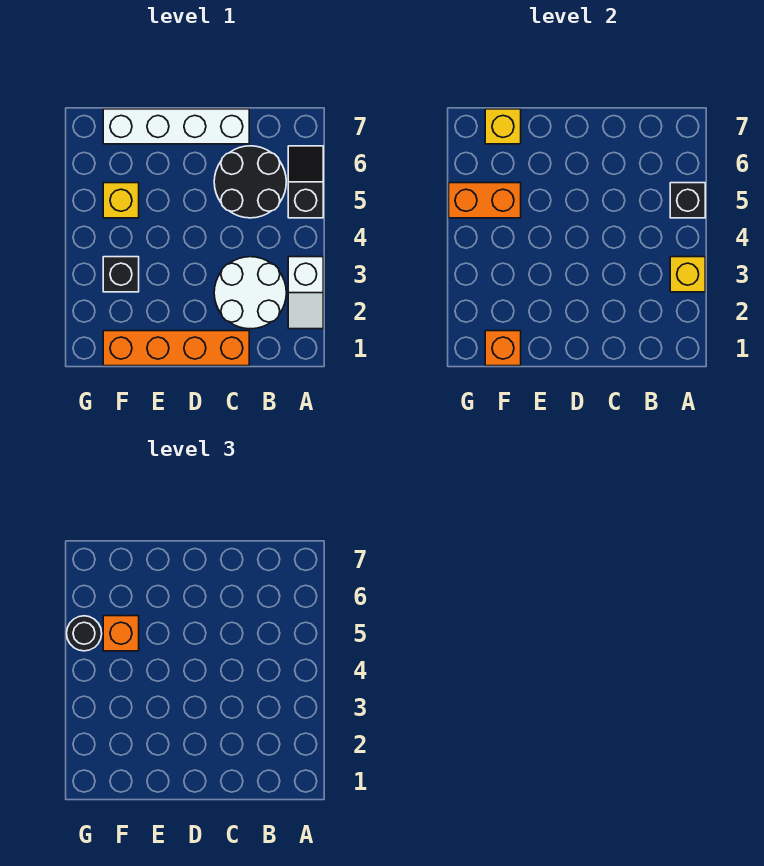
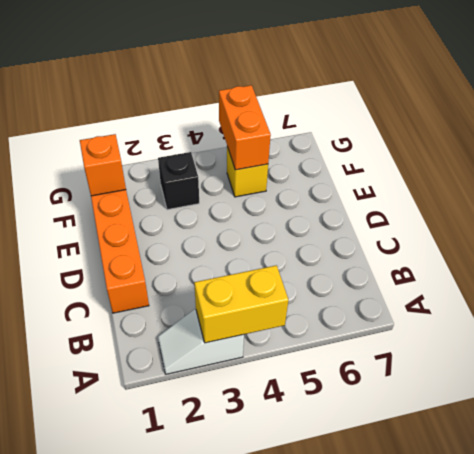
yellow brick A3:A4 level 2 -> yellow brick A3 level 2
none -> black slope A5:A6 level 1 top 5
none -> white round brick B2:C3 level 1
none -> black round brick B5:C6 level 1

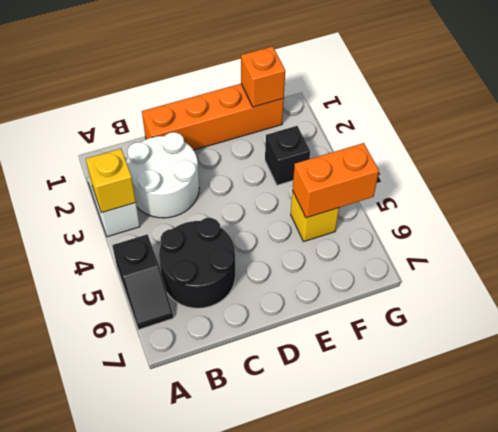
none -> white brick C7:F7 level 1
none -> black brick A5 level 2
none -> yellow brick F7 level 2

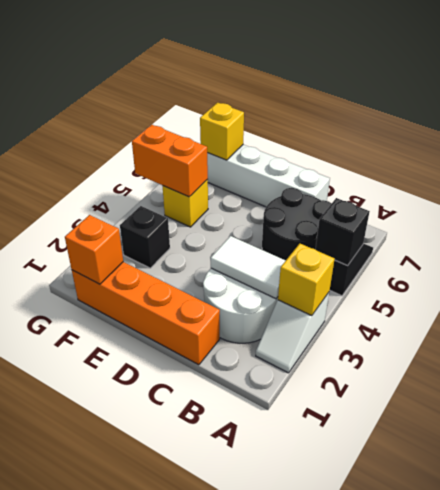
white tile B3:C3 level 2 -> none
none -> orange brick F5 level 3
none -> black round brick G5 level 3

